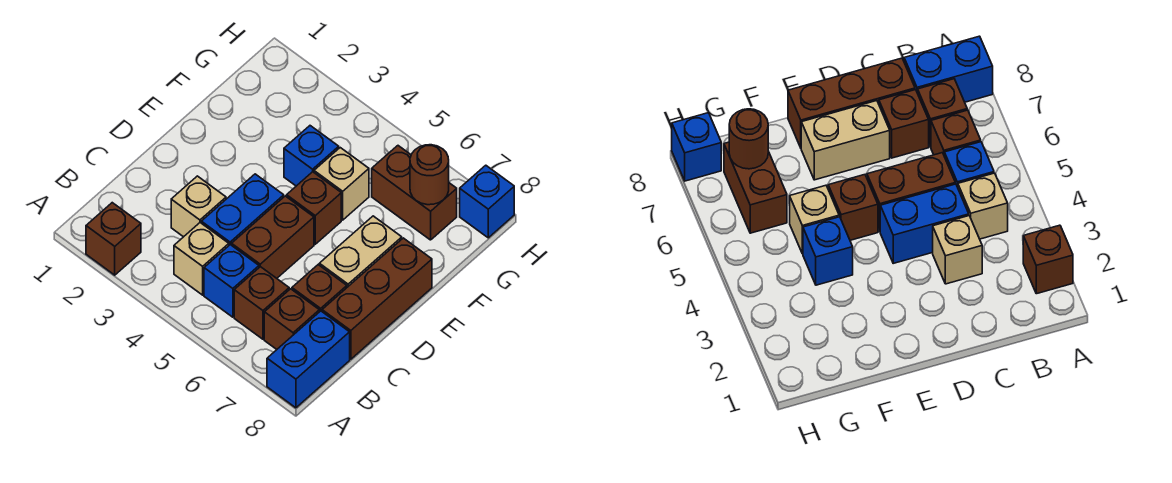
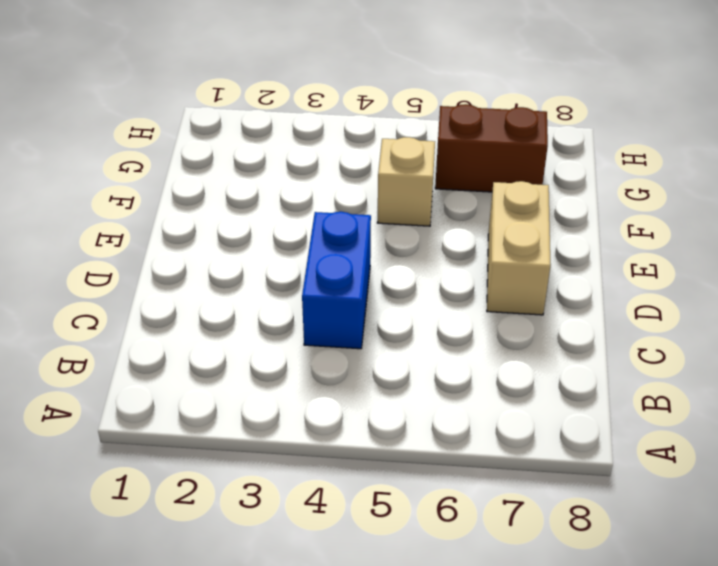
none -> brown brick A2 level 1
none -> blue brick A8:B8 level 1
none -> tan brick B4 level 1

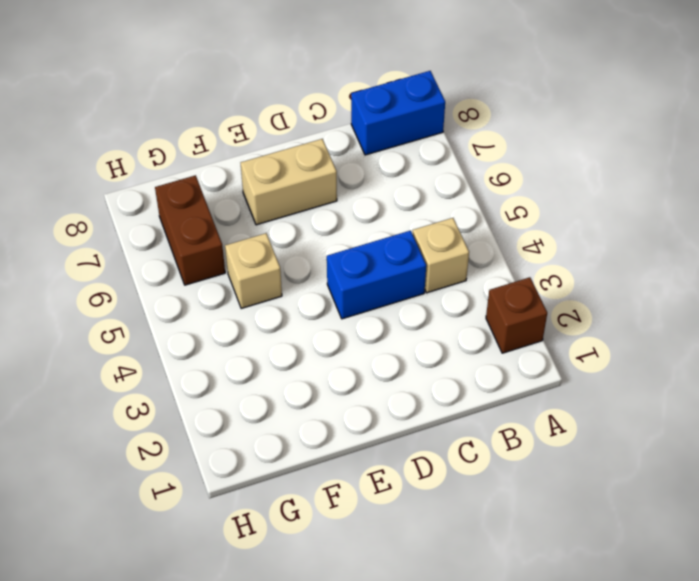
none -> blue brick B5 level 1
none -> brown brick B6 level 1
none -> brown brick B7 level 1

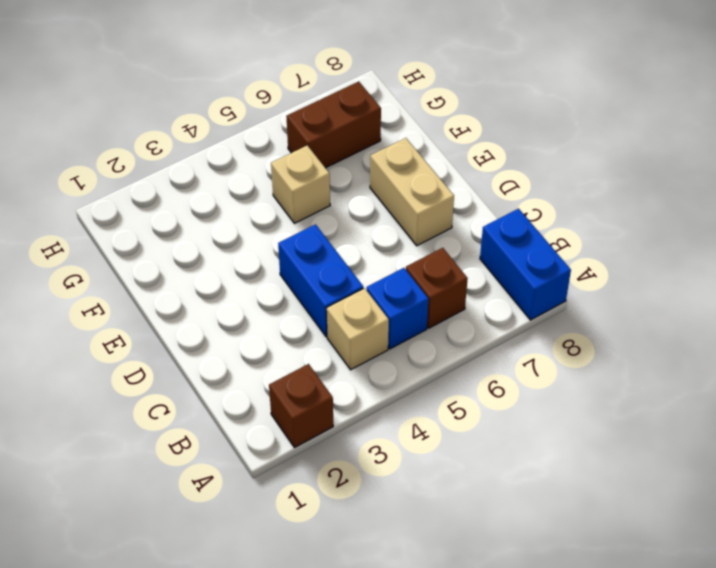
none -> brown brick B7 level 1
none -> tan brick C3 level 1
none -> brown brick C5:D5 level 1

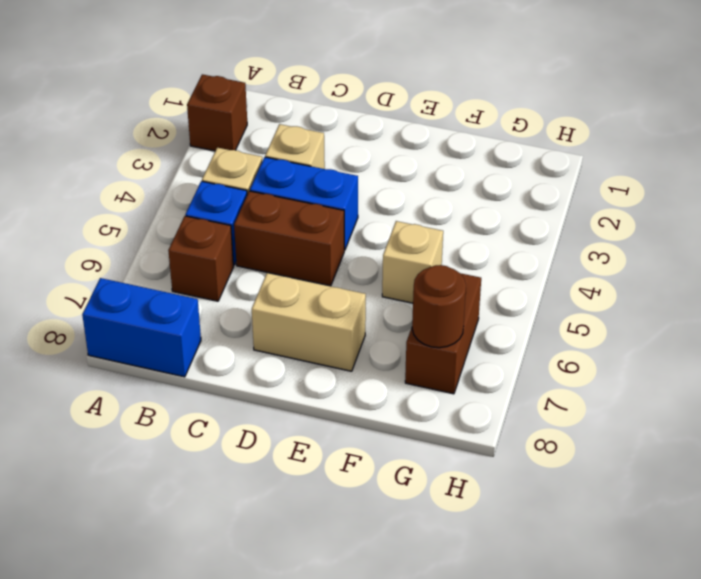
none -> brown brick B7 level 1
none -> brown brick C7 level 1
none -> brown brick C8:E8 level 1

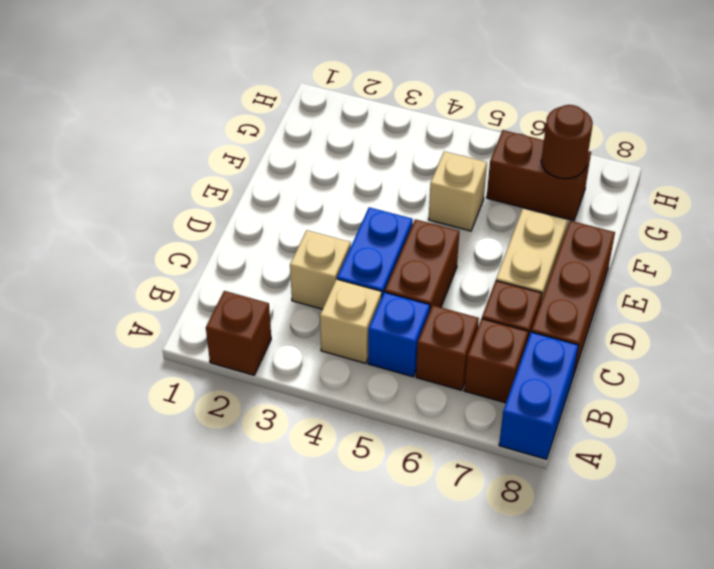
none -> brown brick E5 level 1
none -> blue brick F4 level 1
none -> blue brick H8 level 1

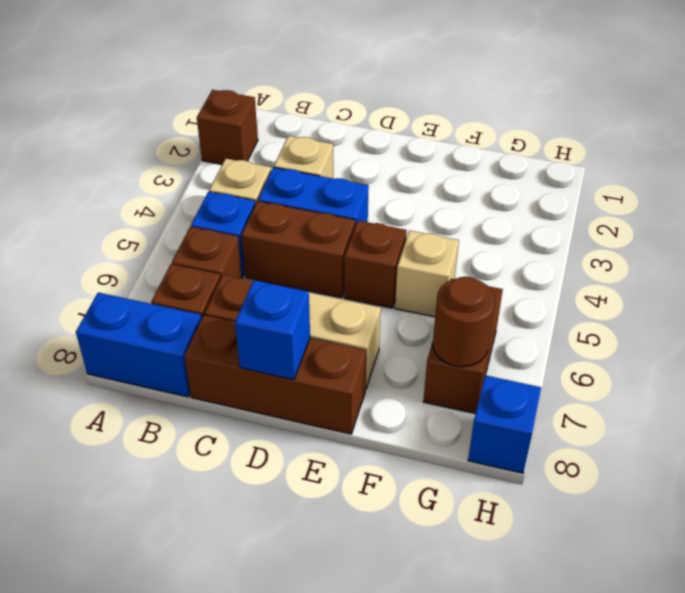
blue brick D8 level 2 -> blue brick F4 level 1

